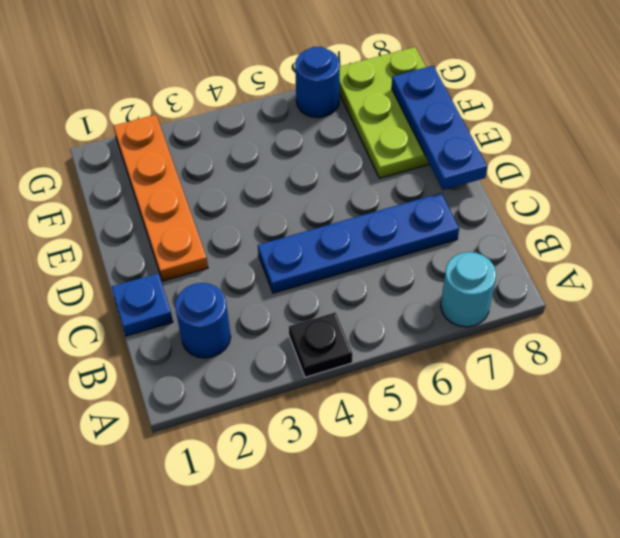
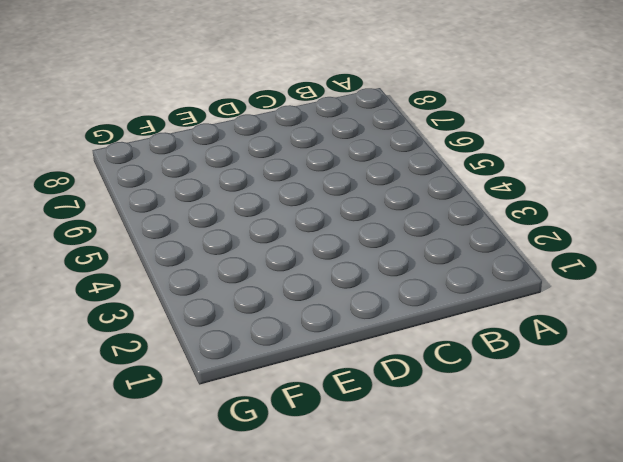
none -> black plate A4 level 1
none -> cyan round brick A7 level 1

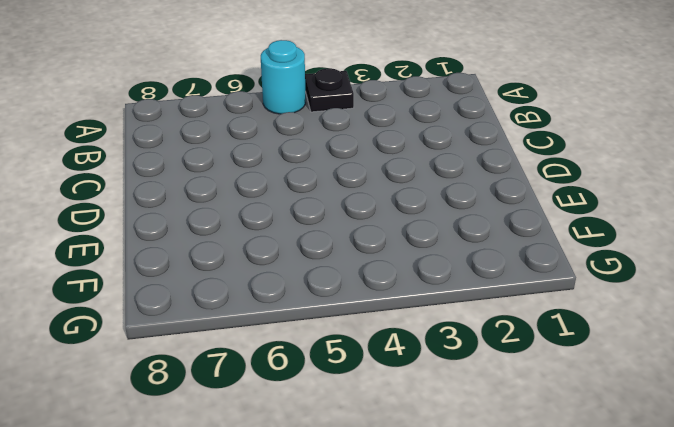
cyan round brick A5 level 1 -> cyan round brick A7 level 1
none -> blue round brick B2 level 1
none -> blue plate C1 level 1

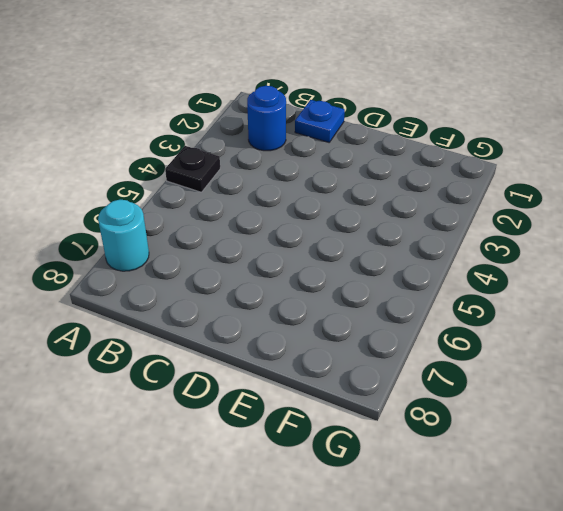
none -> blue plate C4:C7 level 1
none -> orange plate D2:G2 level 1

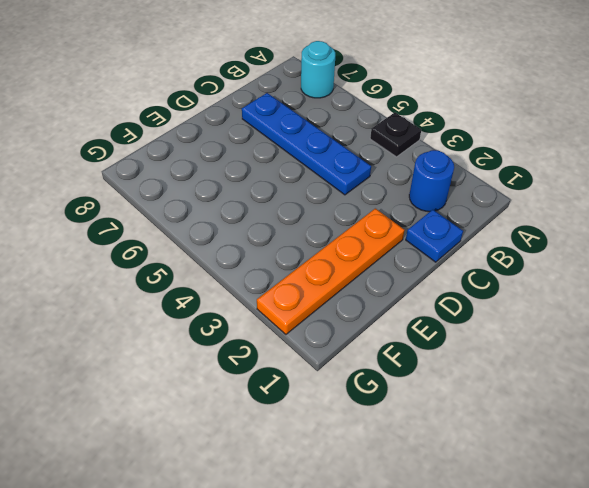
none -> lime plate E7:G8 level 1
none -> blue round brick G6 level 1

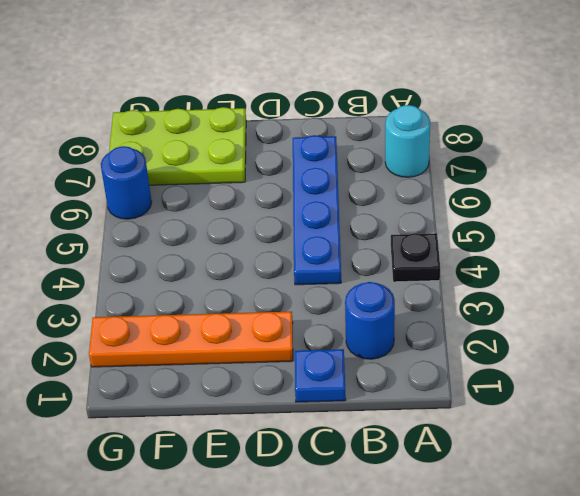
none -> blue plate D8:F8 level 2

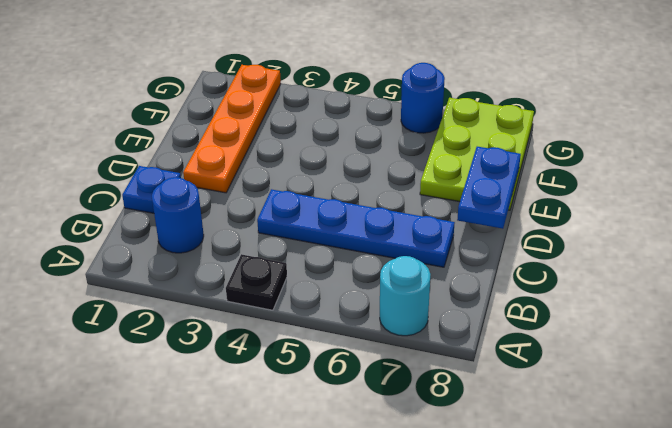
blue plate D8:E8 level 2 -> blue plate D8:F8 level 2

